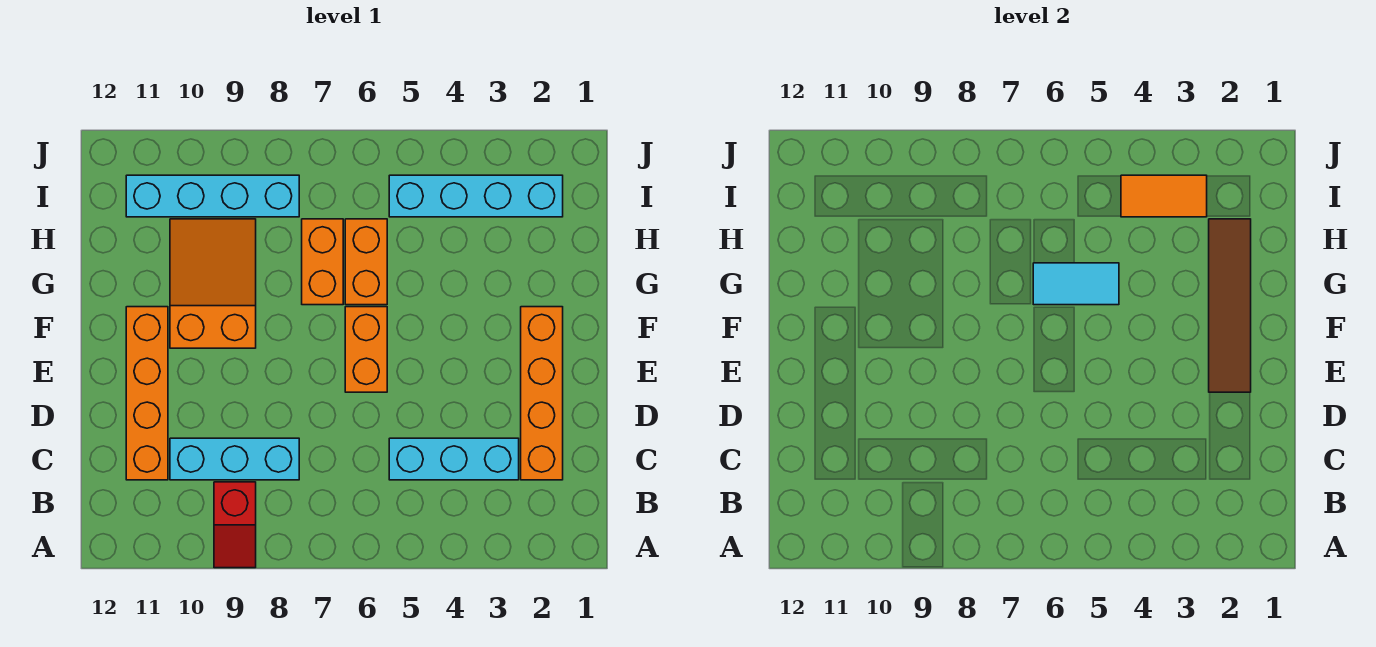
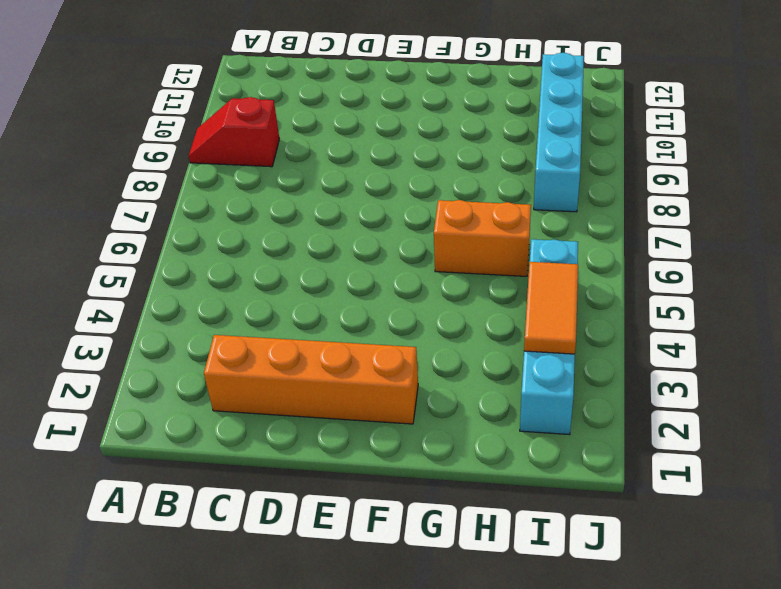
none -> cyan brick C3:C5 level 1
none -> cyan brick C8:C10 level 1
none -> orange brick C11:F11 level 1

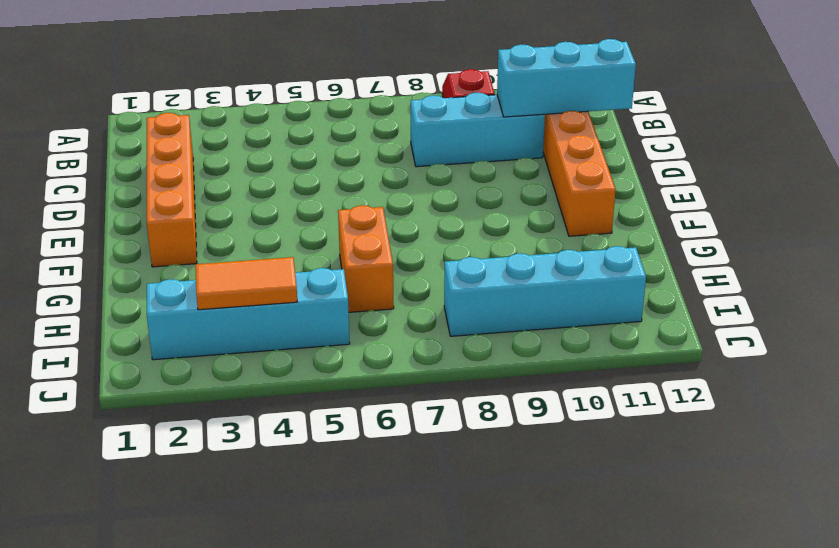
cyan brick C10:C12 level 2 -> cyan brick C3:C5 level 1
none -> orange brick E6:F6 level 1
none -> orange slope F9:H10 level 1 top F
none -> orange brick G7:H7 level 1

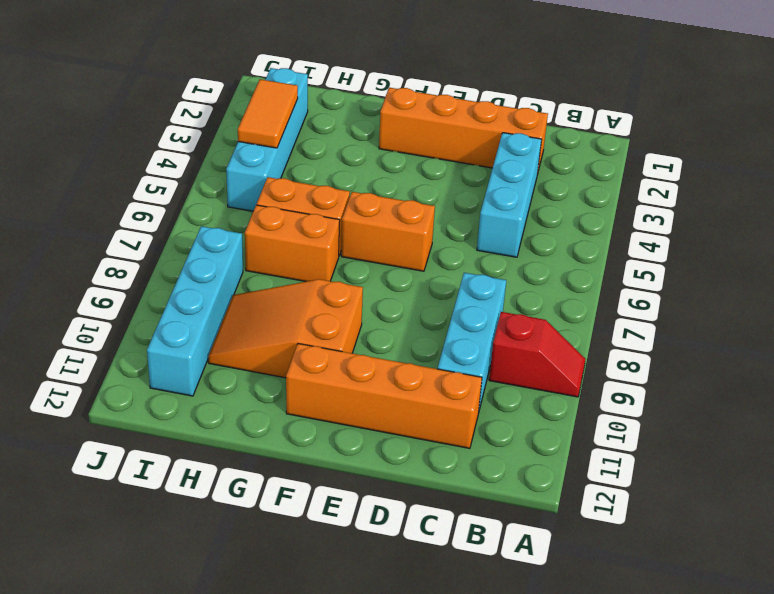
none -> brown tile E2:H2 level 2
none -> cyan tile G5:G6 level 2

